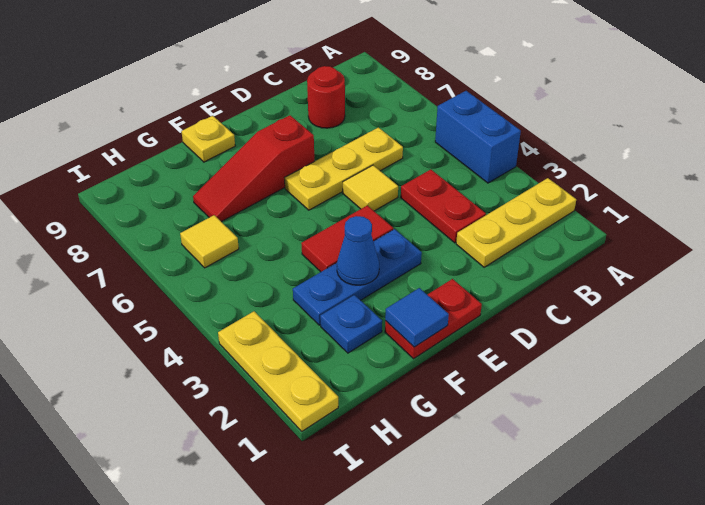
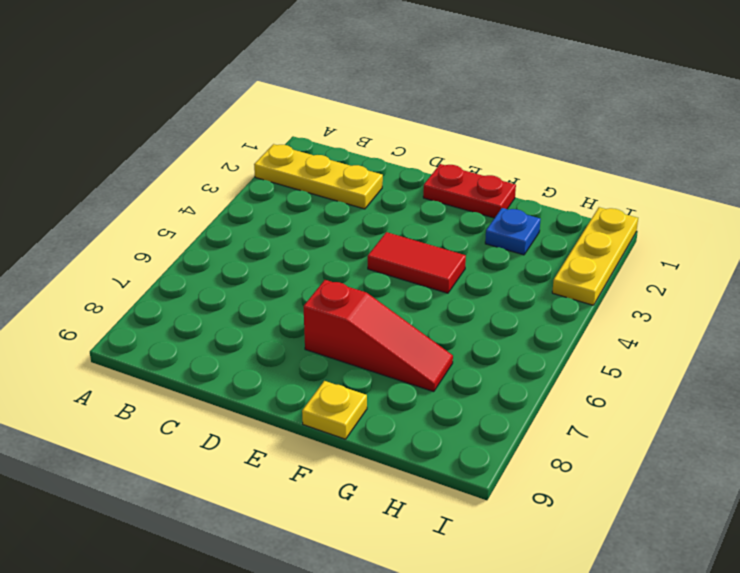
none -> blue brick A4:A5 level 1
none -> red plate C3:C4 level 1
none -> yellow plate C6:E6 level 1

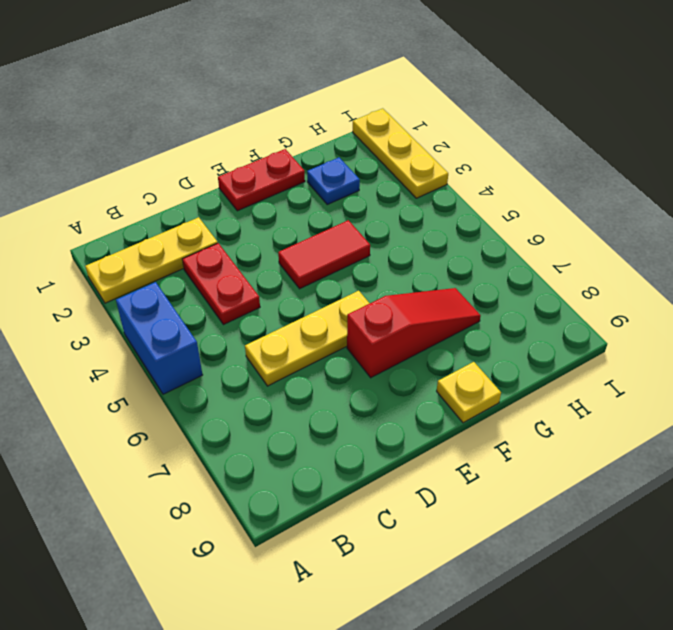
none -> red round brick C8 level 1
none -> yellow tile D5 level 1
none -> blue plate E3:G3 level 1

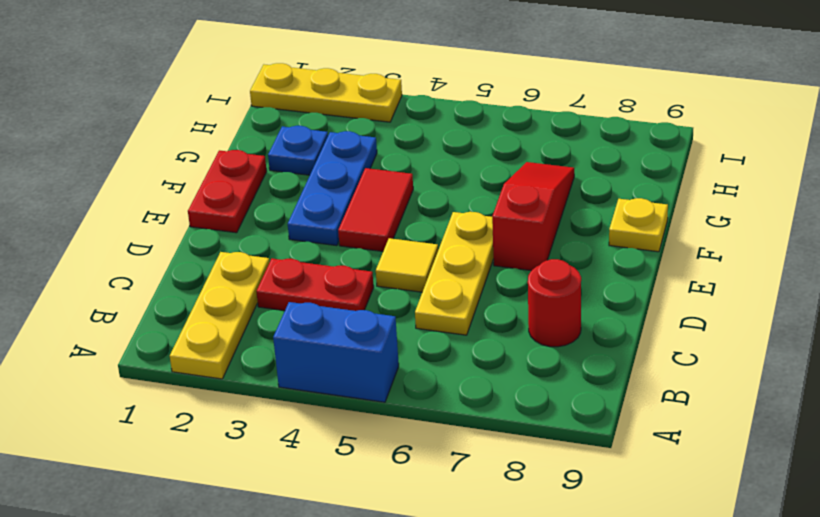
none -> yellow tile H6 level 1
none -> blue tile F1 level 2
none -> blue cone F3 level 2

